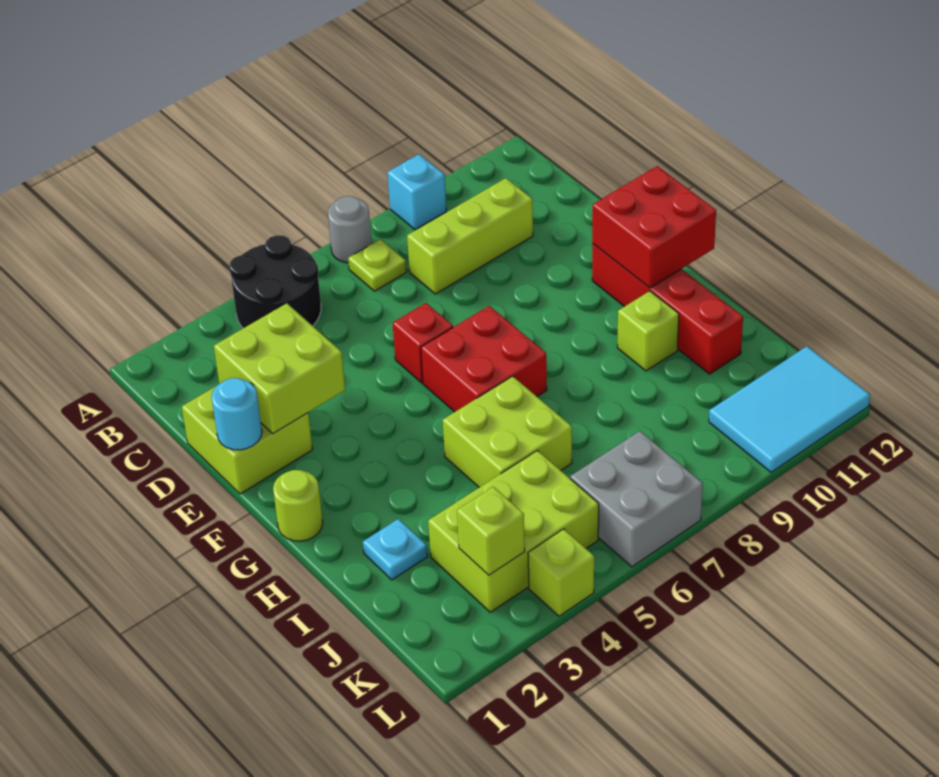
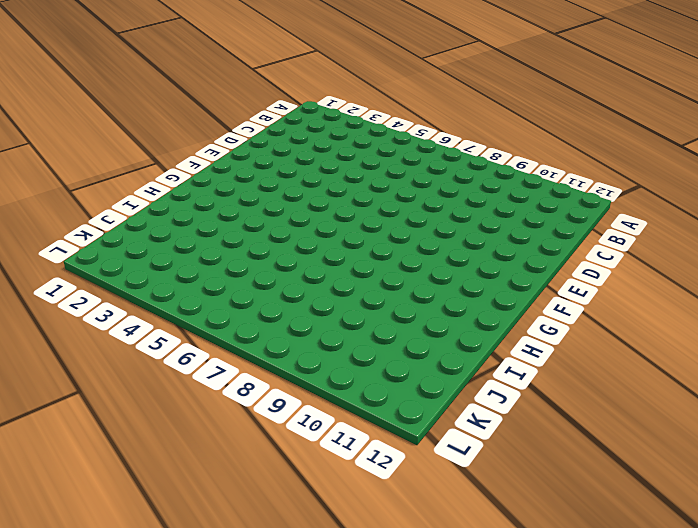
none -> black round brick A4:B5 level 1
none -> grey round brick A7 level 1
none -> cyan brick A9 level 1

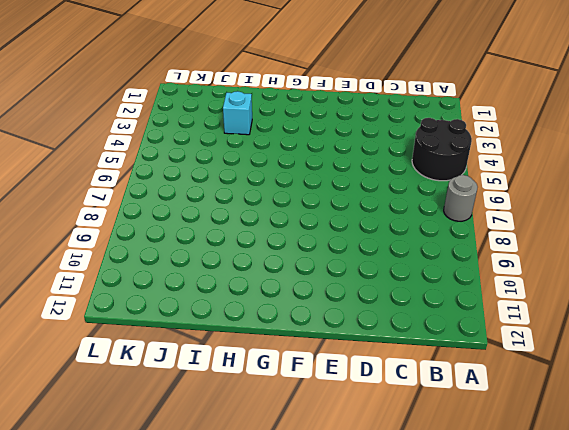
cyan brick I3 level 1 -> cyan brick A9 level 1
none -> lime plate B7 level 1
none -> lime brick C8:C10 level 1
none -> lime brick D1:E2 level 1

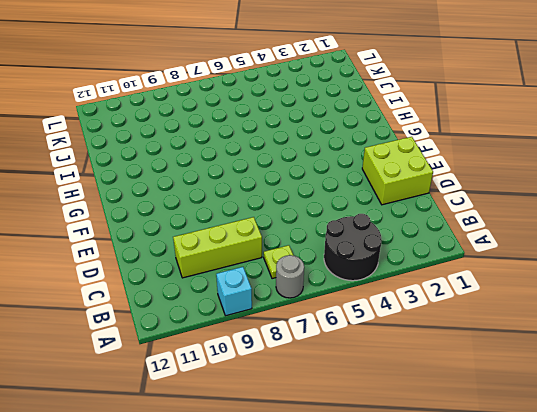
none -> red brick E6 level 1
none -> red brick F6:G7 level 1
none -> red brick F11:I11 level 1

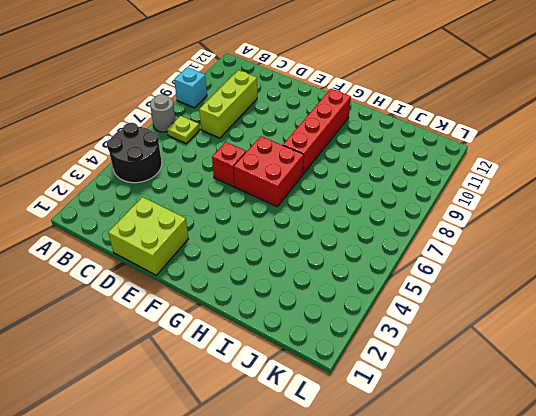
red brick G8:G11 level 1 -> red brick F11:I11 level 1
none -> lime round brick G1 level 1
none -> lime brick H5:I6 level 1
none -> lime brick H10 level 1

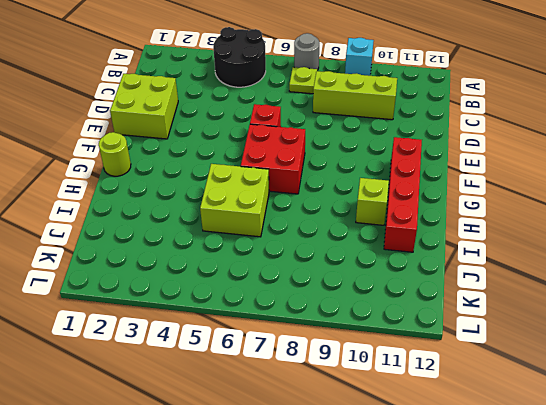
none -> cyan plate I2 level 1
none -> lime brick J3:K5 level 1
none -> grey brick K6:L7 level 1

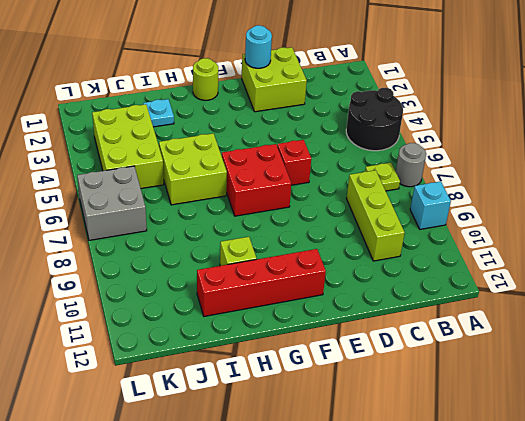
none -> cyan tile K10:L12 level 1
none -> lime brick L4 level 1
none -> lime brick D2:E3 level 2

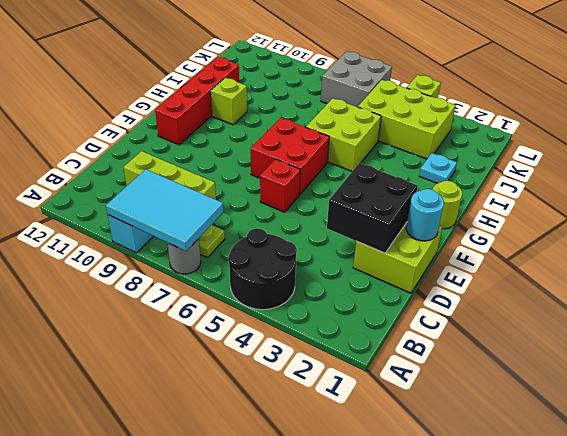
cyan tile A7:B9 level 2 -> cyan tile K10:L12 level 1
black brick D2:E3 level 2 -> lime brick D2:E3 level 2
none -> red brick F11:G12 level 2
none -> lime brick K3 level 2

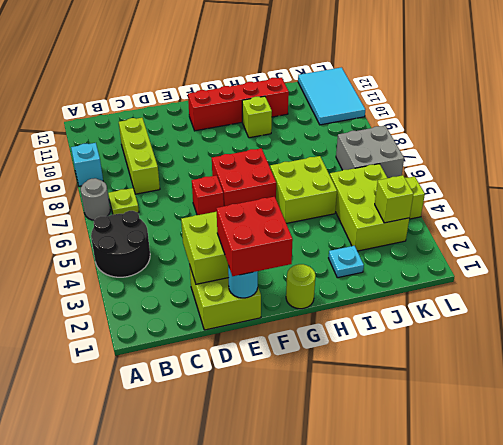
red brick E1:F2 level 3 -> red brick F11:G12 level 2

